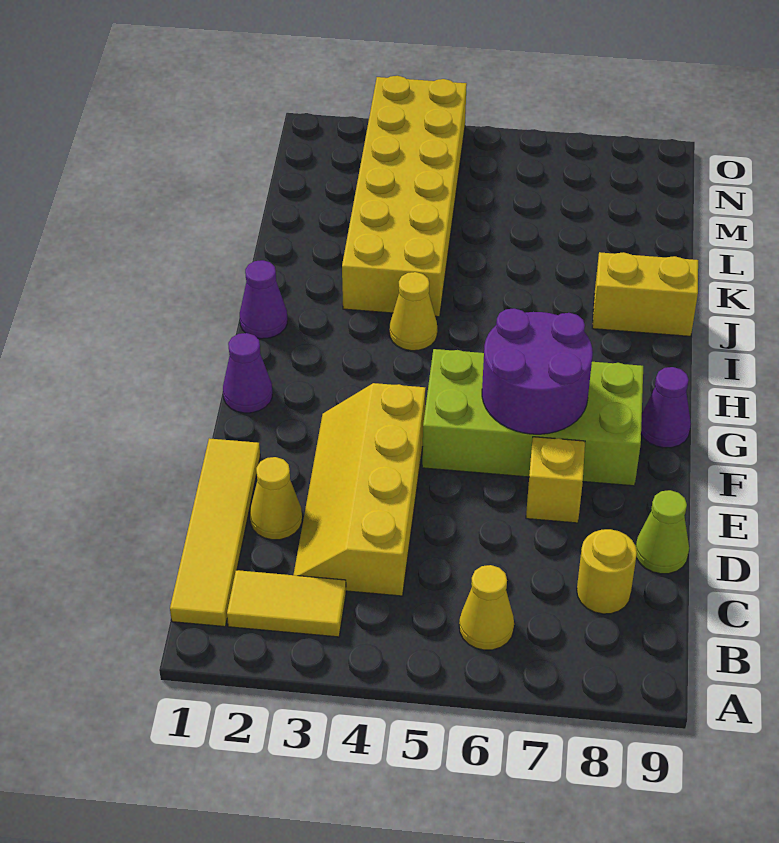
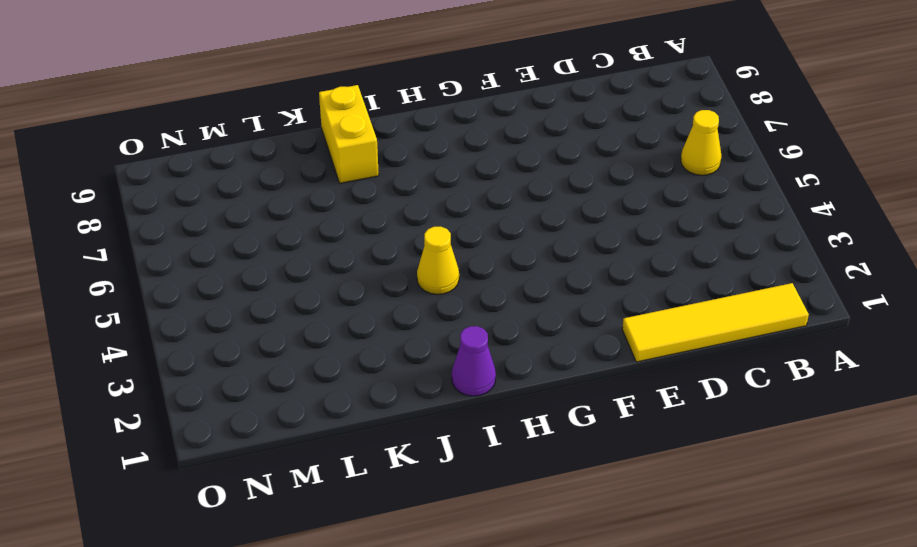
none -> yellow tile B2:B3 level 1
none -> yellow slope C3:F4 level 1 top 4
none -> yellow round brick C8 level 1

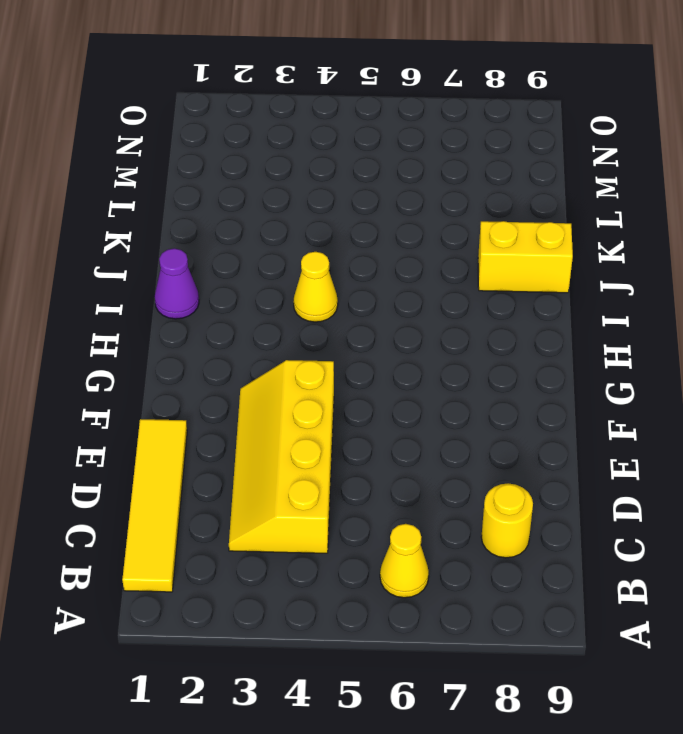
none -> yellow tile B2:B3 level 1
none -> yellow cone D2 level 1
none -> lime cone D9 level 1

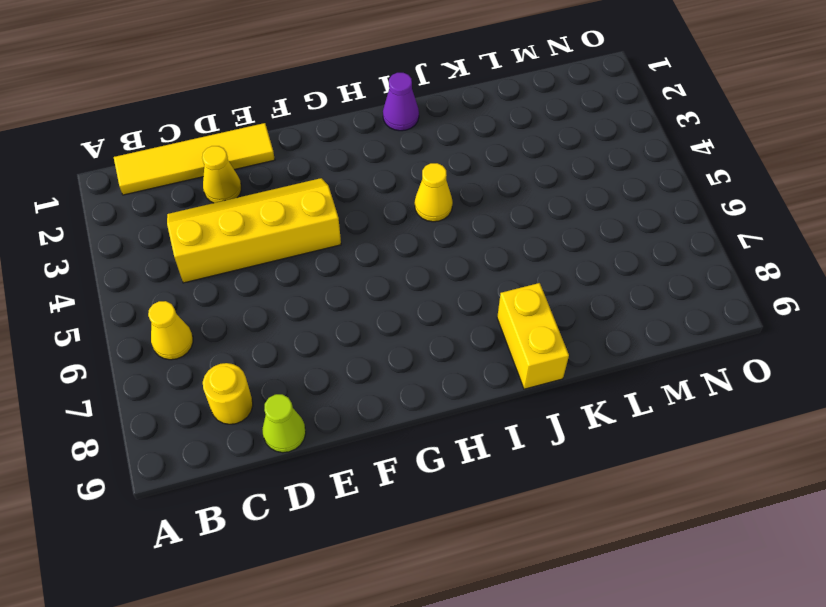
none -> yellow tile B2:B3 level 1
none -> yellow brick E7 level 1
none -> lime brick F5:G8 level 1

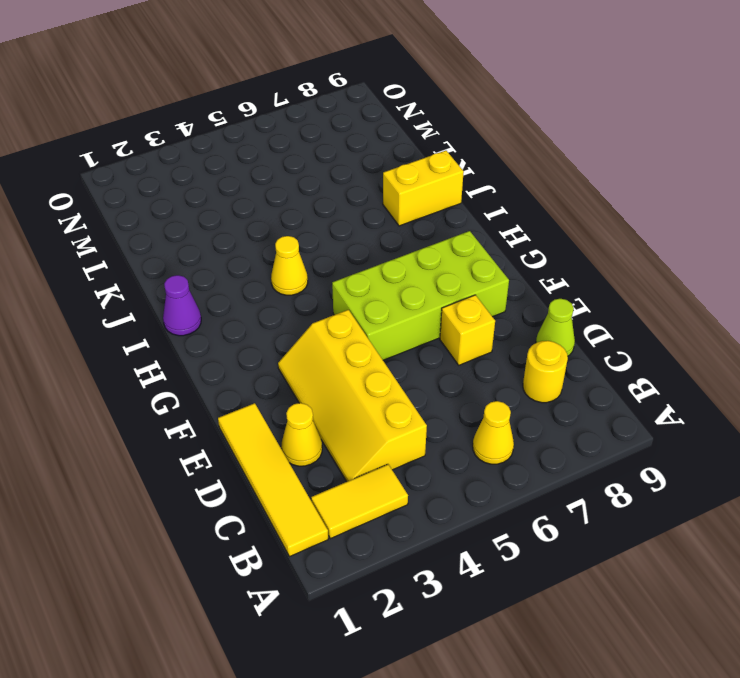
none -> purple cone G1 level 1
none -> purple cone G9 level 1
none -> yellow brick J3:O4 level 1

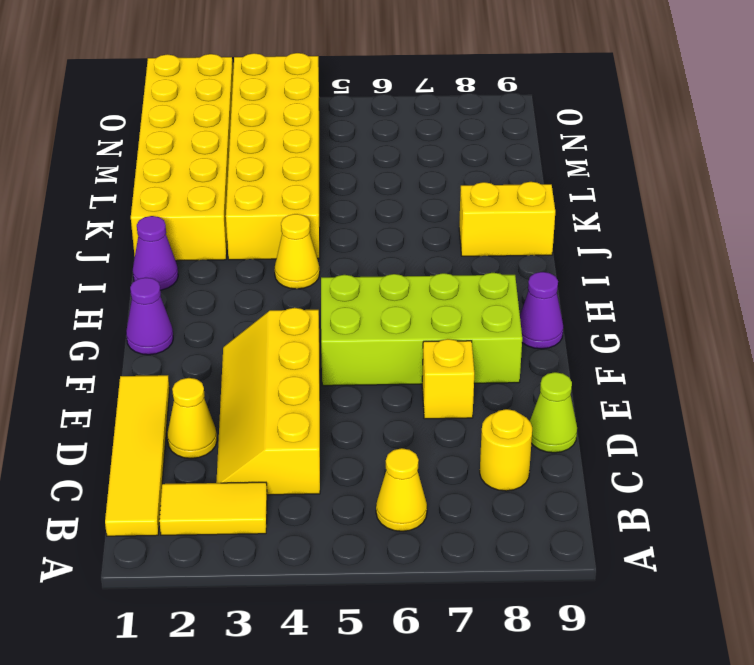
yellow brick J1:O2 level 1 -> none
none -> purple round brick F6:G7 level 2

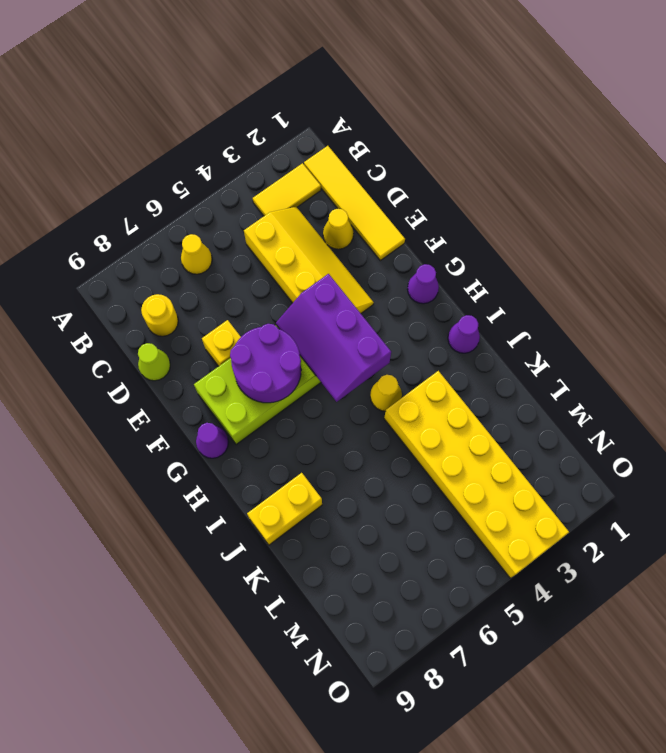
purple slope F4:H5 level 2 top 4 -> none

